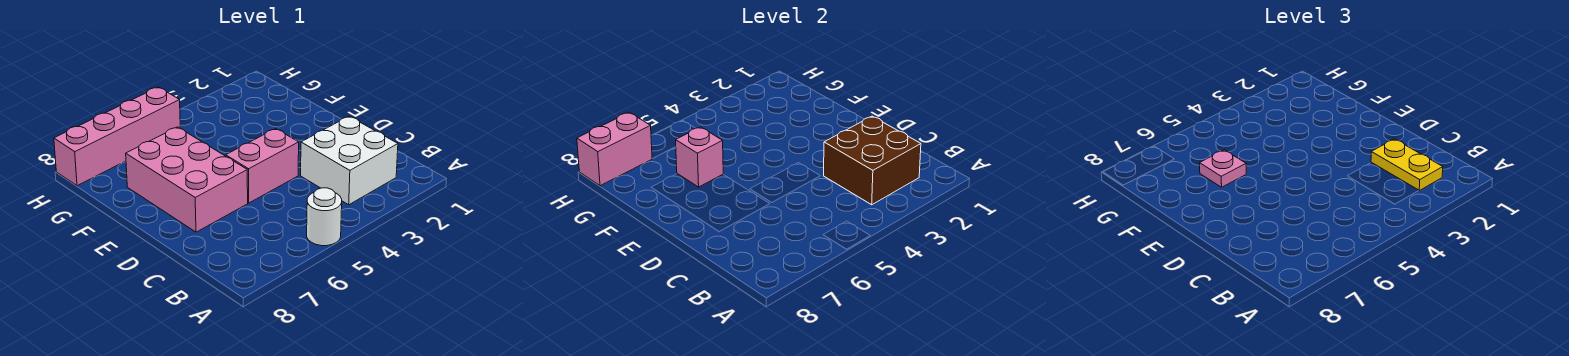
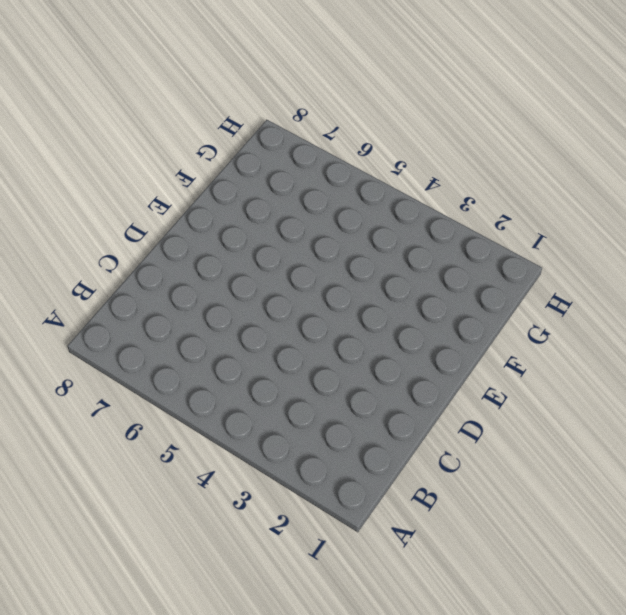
none -> white round brick A5 level 1
none -> white brick B2:C3 level 1

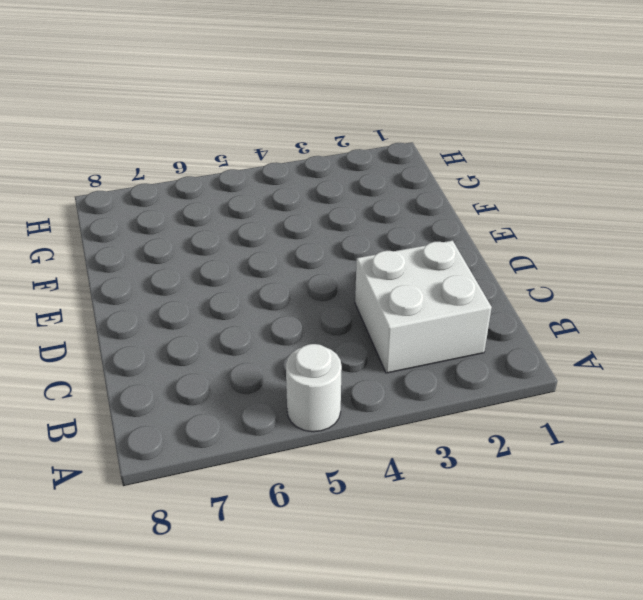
none -> pink brick D4:D5 level 1
none -> pink brick D6:F7 level 1

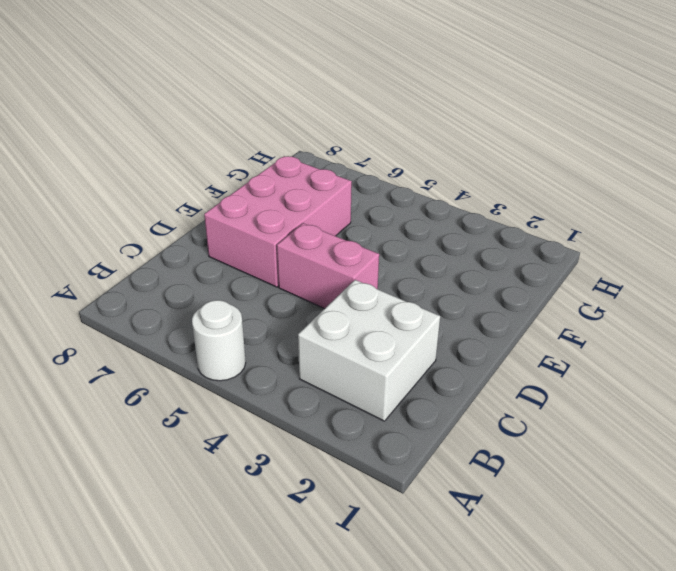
none -> pink brick H5:H8 level 1
none -> brown brick B2:C3 level 2

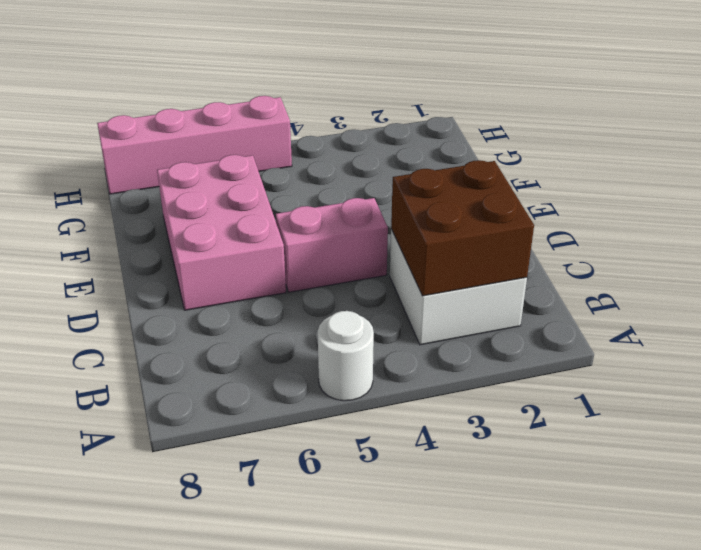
none -> pink brick F6 level 2
none -> pink brick H7:H8 level 2

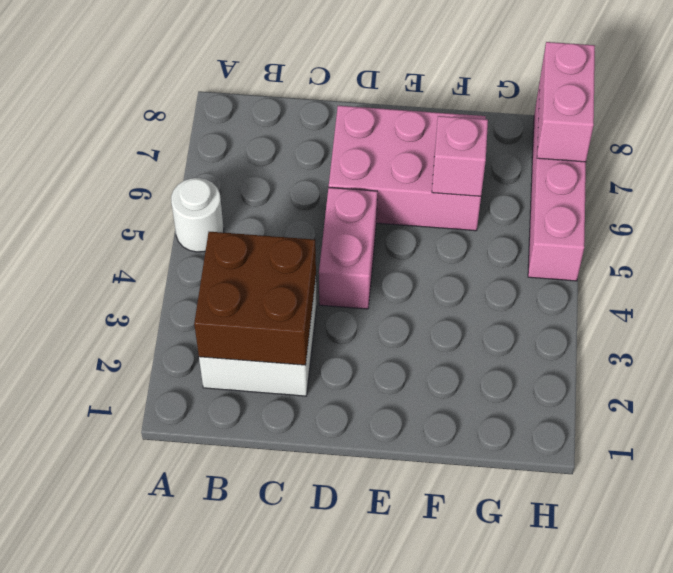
none -> yellow plate B2:C2 level 3
none -> pink plate F6 level 3

